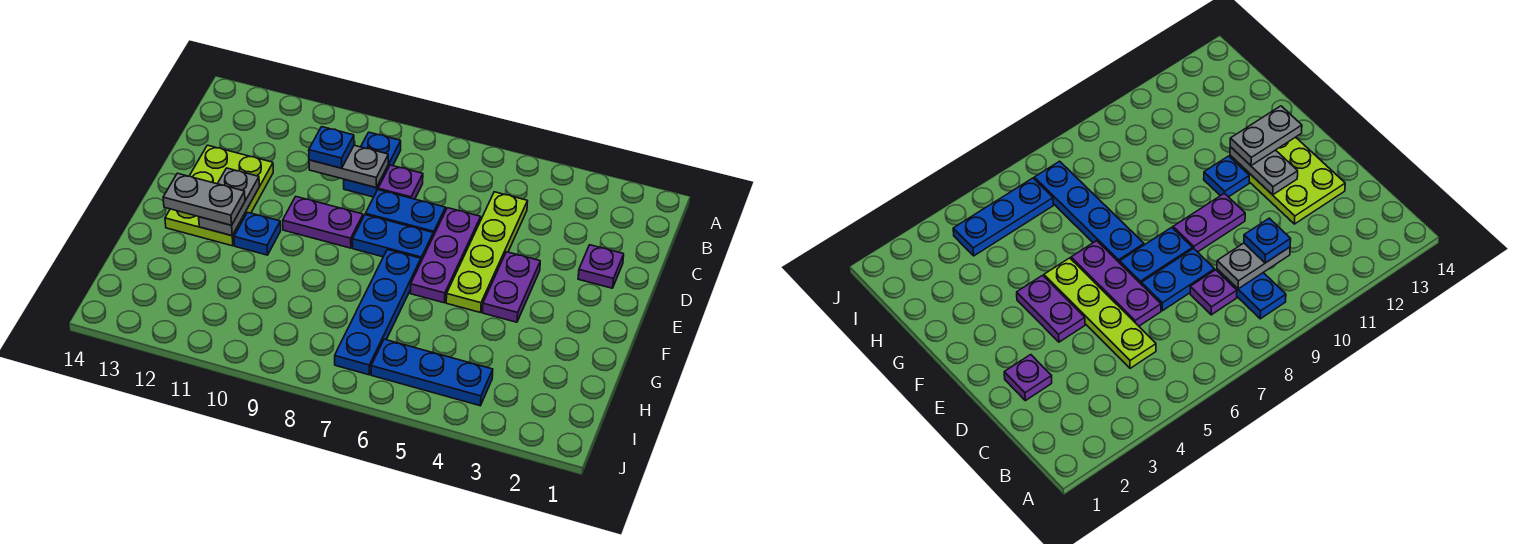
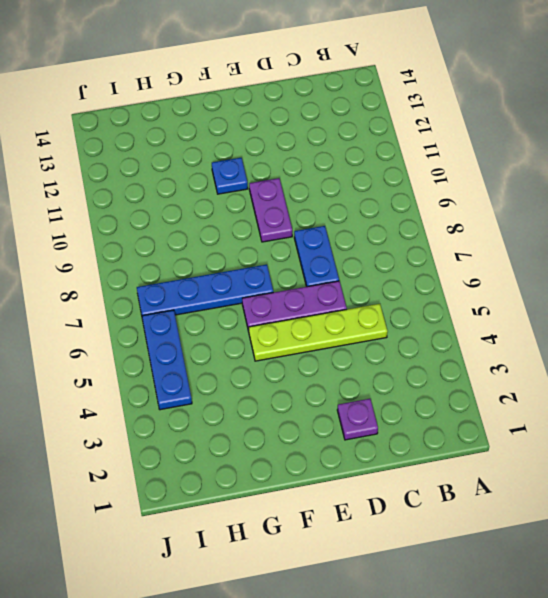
none -> blue plate B9:C9 level 1
none -> purple plate C8 level 1
none -> lime plate D12:F13 level 1

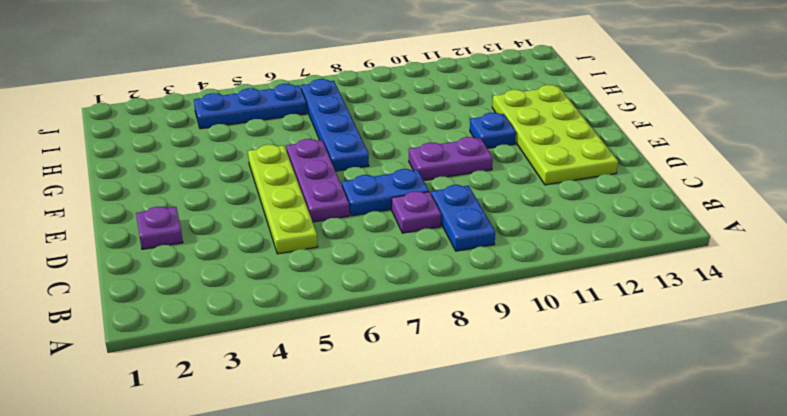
lime plate D12:G13 level 1 -> lime plate D12:F13 level 1
none -> purple plate E4:F4 level 1
none -> blue plate E7:E8 level 1
none -> grey plate C9:C10 level 2

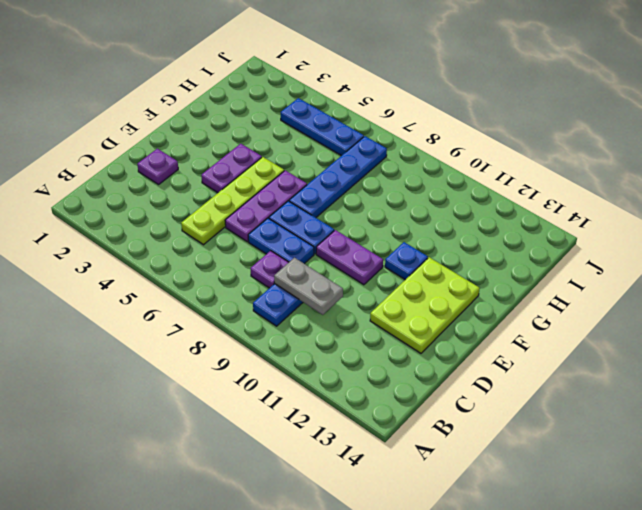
none -> grey plate E12:F12 level 2
none -> blue plate C10 level 3
none -> grey plate F12:F13 level 3

